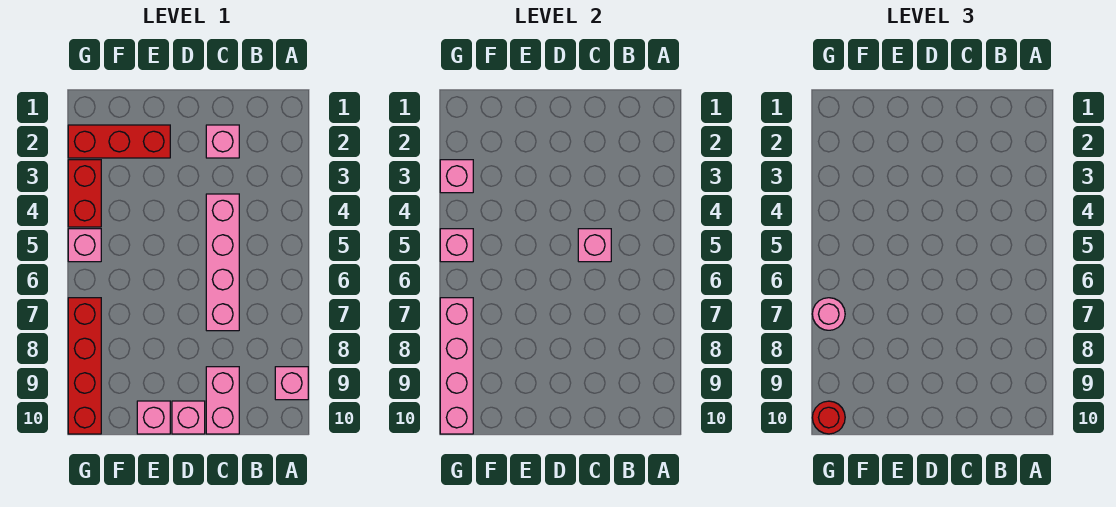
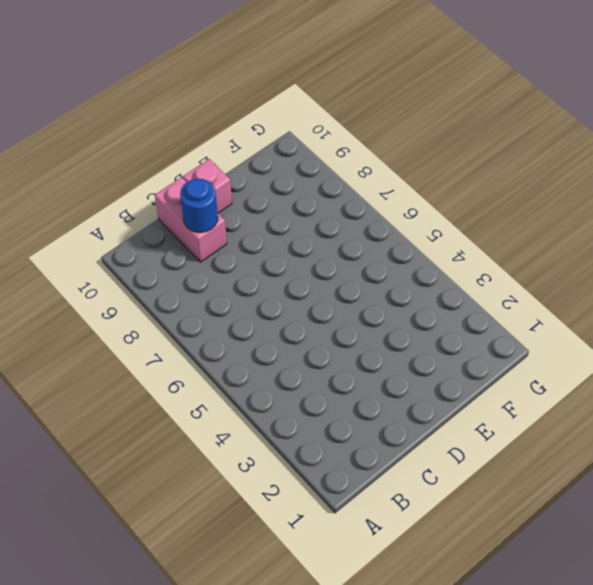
blue round brick C9 level 2 -> none
none -> pink brick A9 level 1
none -> pink brick C2 level 1
none -> pink brick C4:C7 level 1

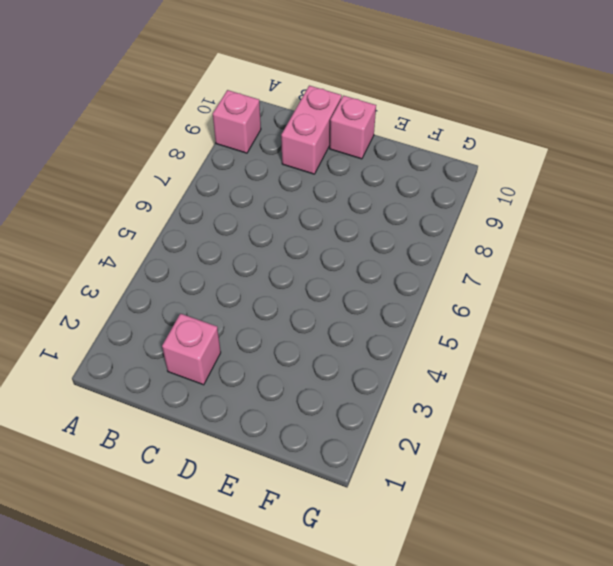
none -> pink brick C4:C7 level 1
none -> red brick E2:G2 level 1
none -> pink brick E10 level 1

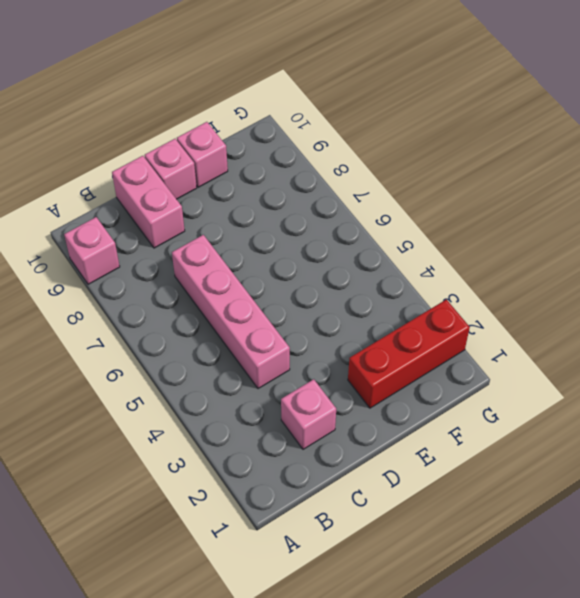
none -> red brick G3:G4 level 1
none -> pink brick G5 level 1
none -> red brick G7:G10 level 1

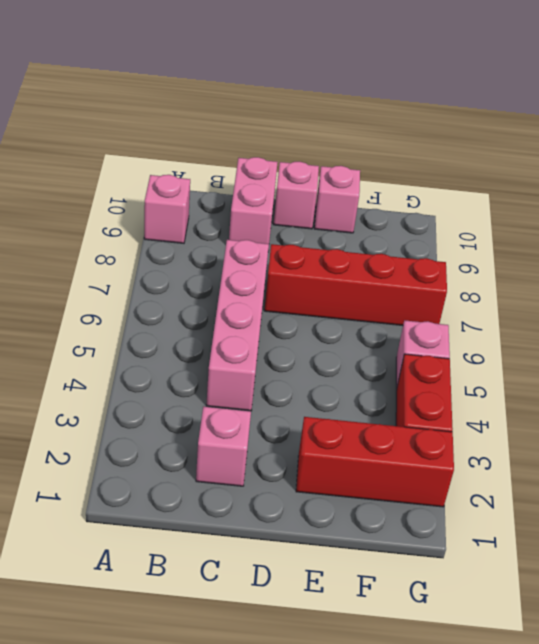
red brick D7:G7 level 1 -> red brick G7:G10 level 1
none -> pink brick C5 level 2
none -> pink brick G3 level 2
none -> pink brick G5 level 2

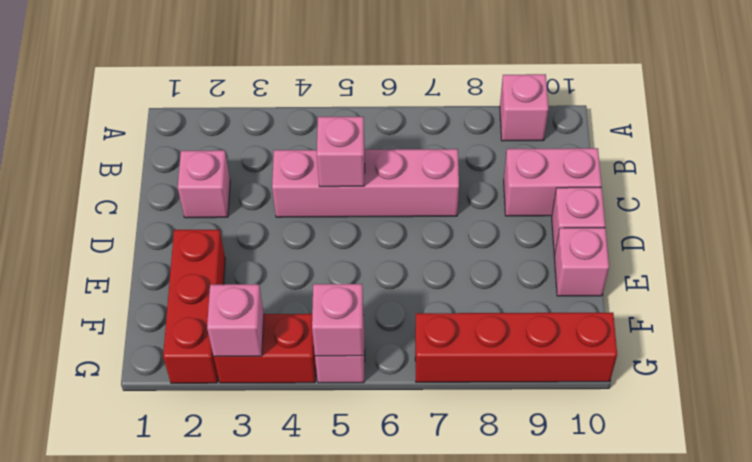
none -> pink brick G7:G10 level 2
none -> pink round brick G7 level 3
none -> red round brick G10 level 3

